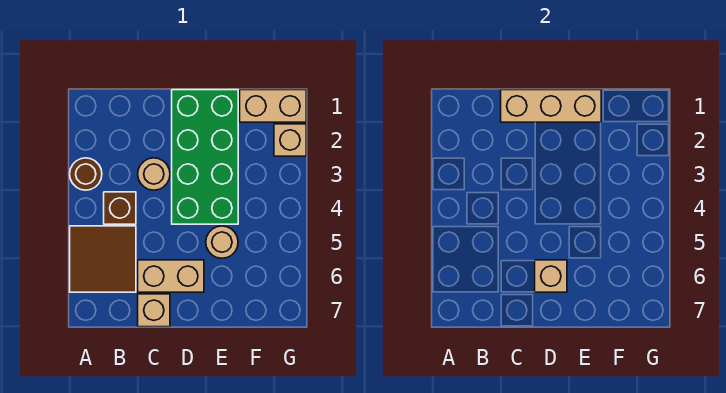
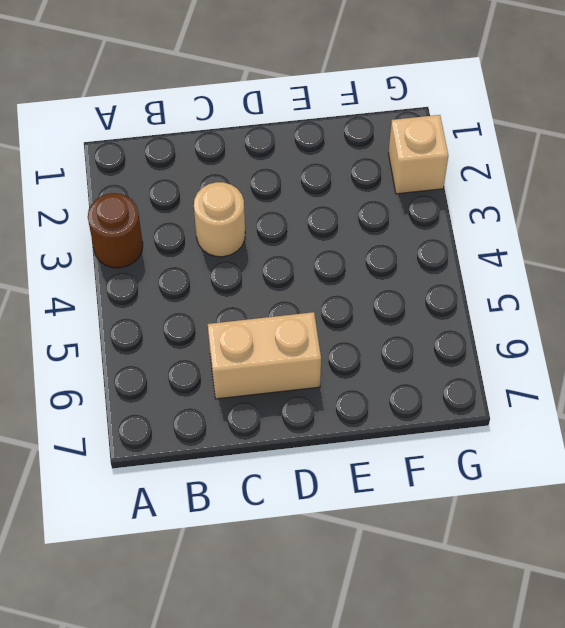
none -> brown tile A5:B6 level 1
none -> brown brick B4 level 1
none -> tan brick C7 level 1

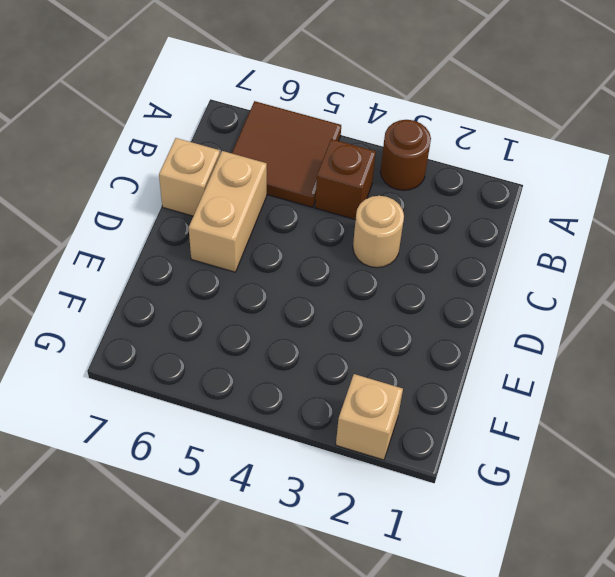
none -> green brick D1:E4 level 1
none -> tan round brick E5 level 1
none -> tan brick F1:G1 level 1

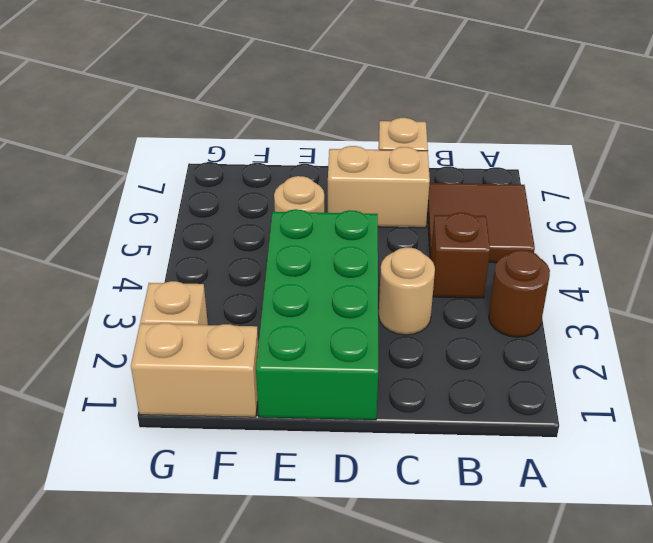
none -> tan brick C1:E1 level 2
none -> tan brick D6 level 2

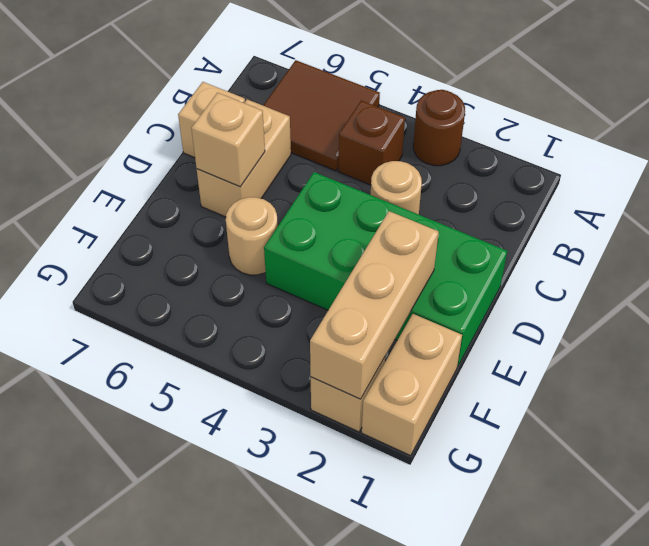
tan brick E2:G2 level 2 -> tan brick C1:E1 level 2

